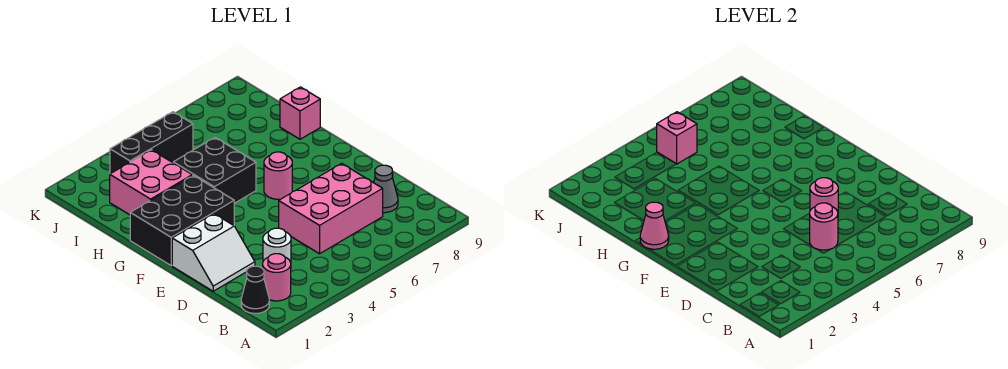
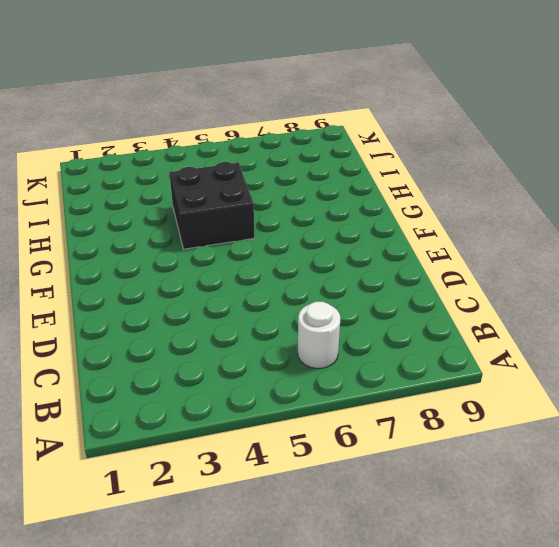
white round brick B6 level 1 -> white round brick C3 level 1
none -> black cone B1 level 1
none -> pink round brick B2 level 1
none -> pink brick C5:D7 level 1

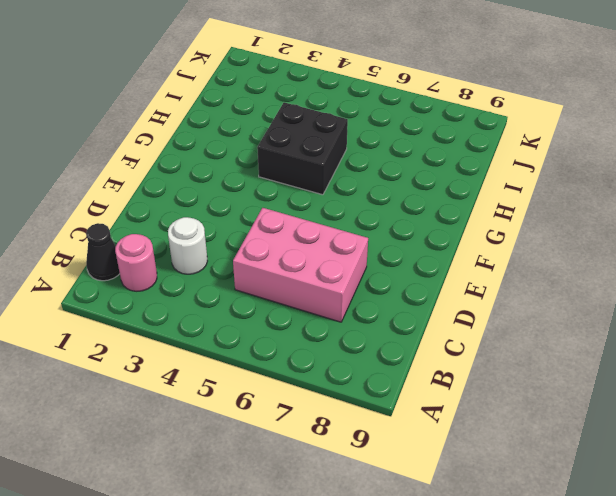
none -> grey cone C8 level 1
none -> white slope D1:E2 level 1 top E
none -> black brick F1:G3 level 1

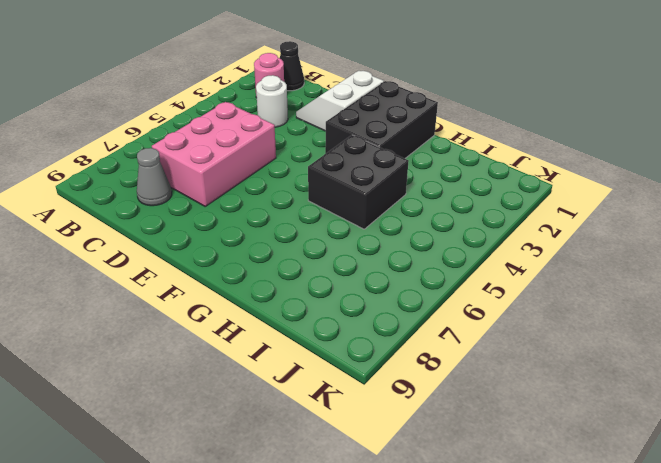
none -> pink round brick F6 level 1
none -> pink brick H2:I3 level 1
none -> pink brick H9 level 1

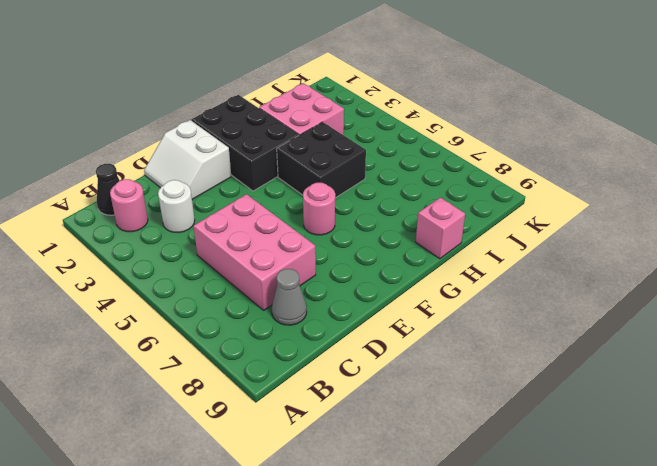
none -> black brick J3:J5 level 1
none -> pink round brick C5 level 2
none -> pink round brick D6 level 2

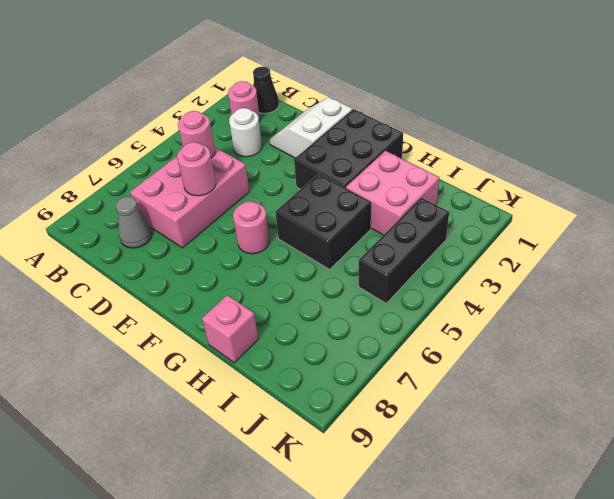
none -> pink cone G1 level 2
none -> pink brick J5 level 2

